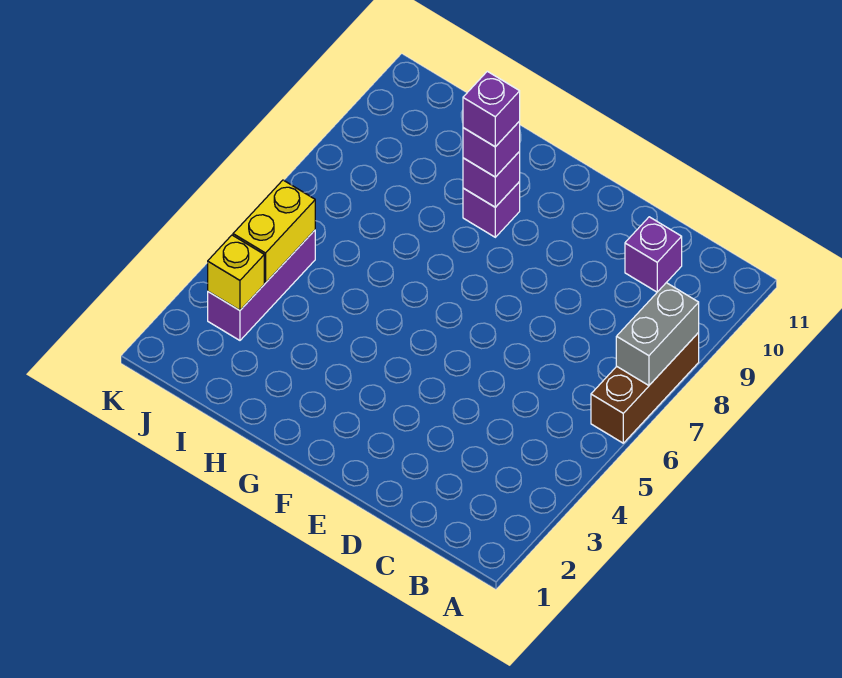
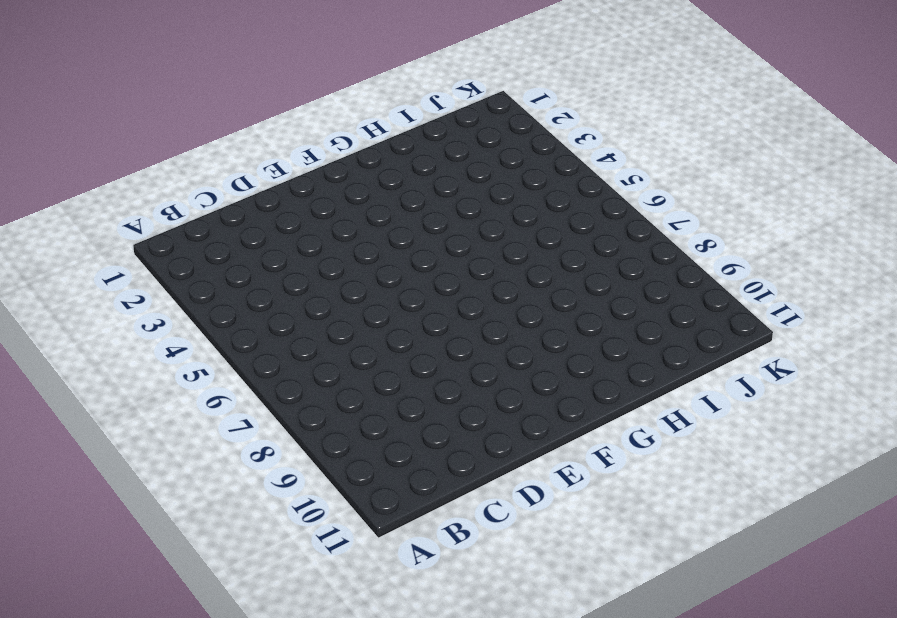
none -> brown brick A6:A8 level 1
none -> purple brick C10 level 1

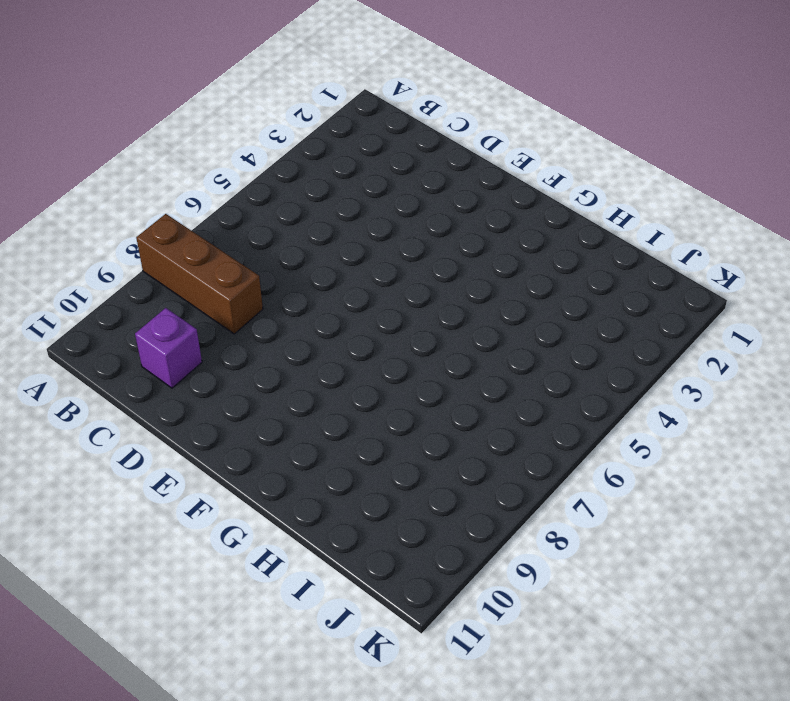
brown brick A8:C8 level 1 -> brown brick A6:A8 level 1
none -> purple brick G9 level 1
none -> purple brick J3:J5 level 1

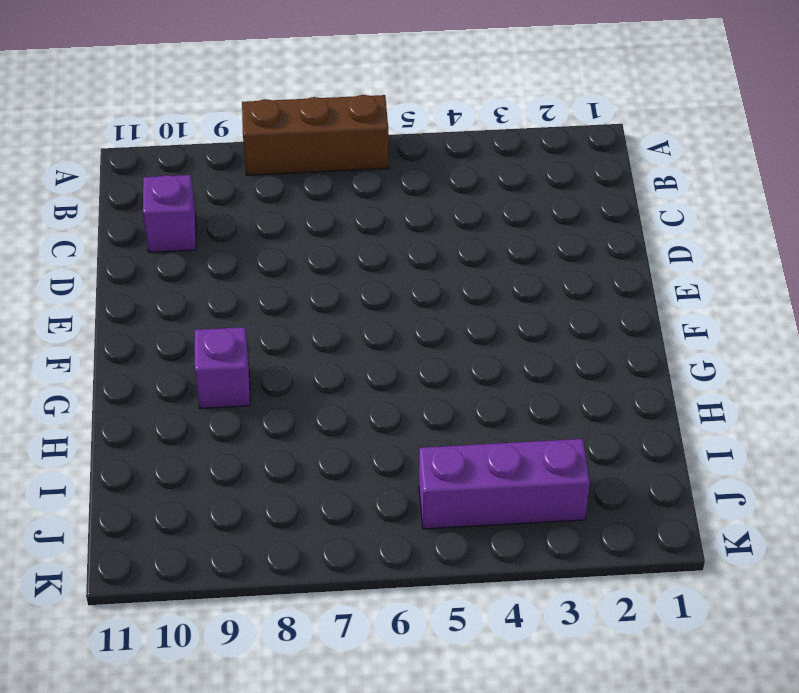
none -> grey brick A7:A8 level 2
none -> purple brick G9 level 2

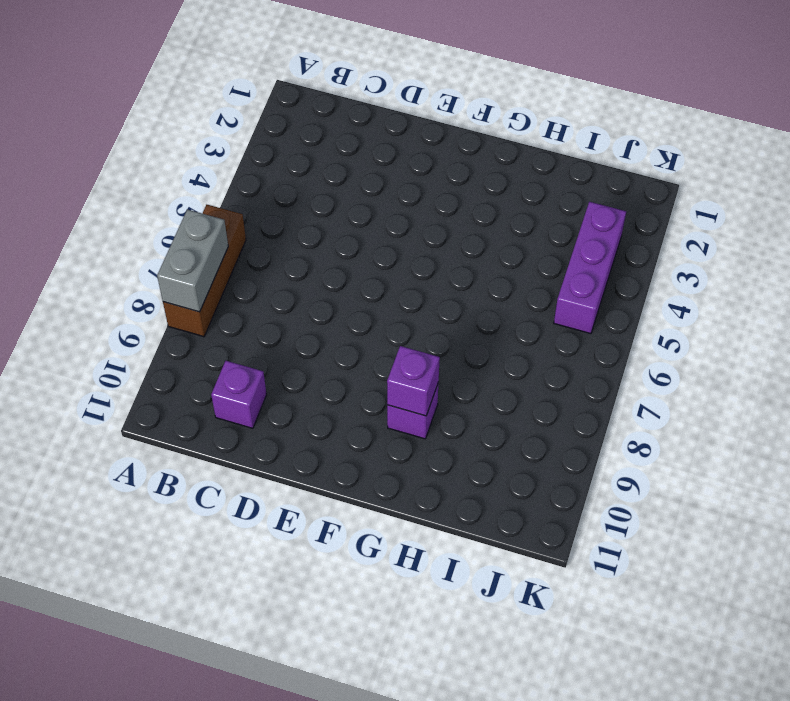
none -> yellow brick J3 level 2
none -> yellow brick J4:J5 level 2

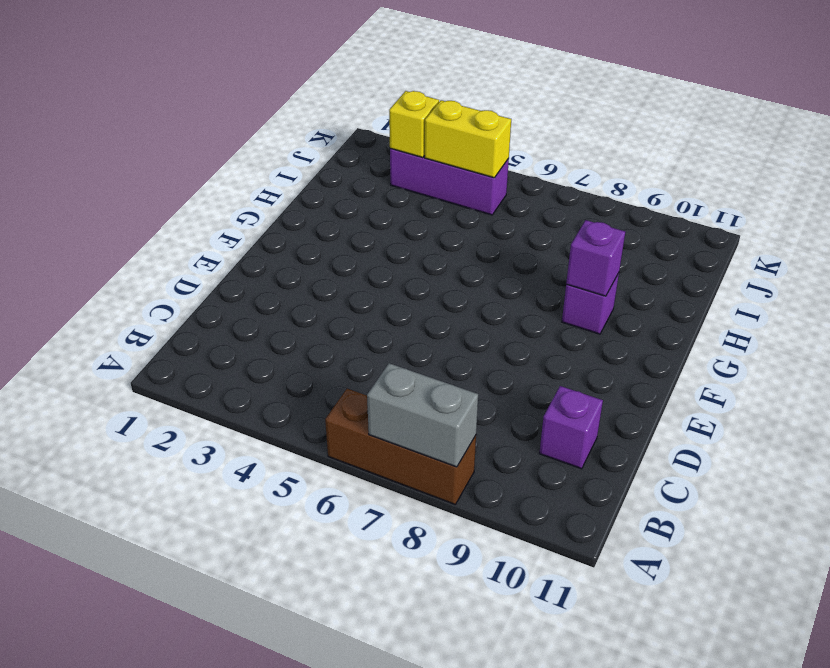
none -> purple brick G9 level 3
none -> purple brick G9 level 4

